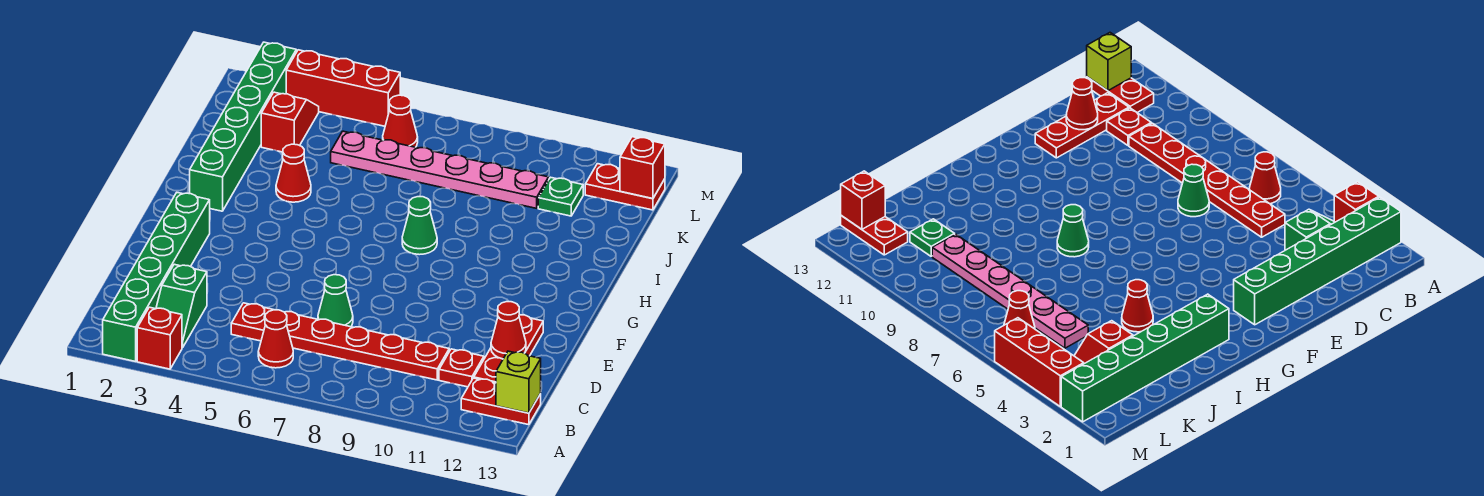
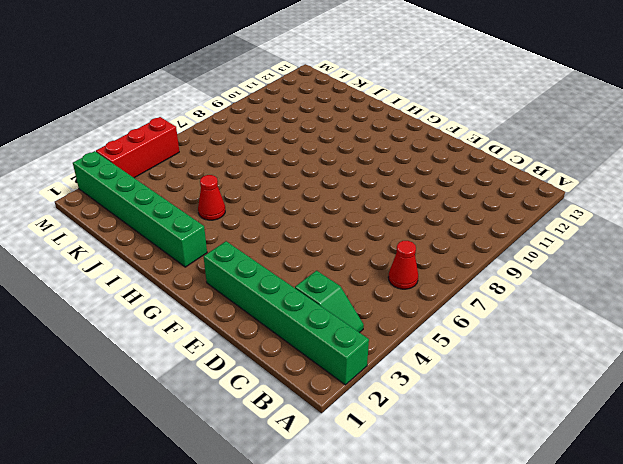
none -> red brick A3 level 1
none -> red plate B12:B13 level 1
none -> red plate C5:C10 level 1

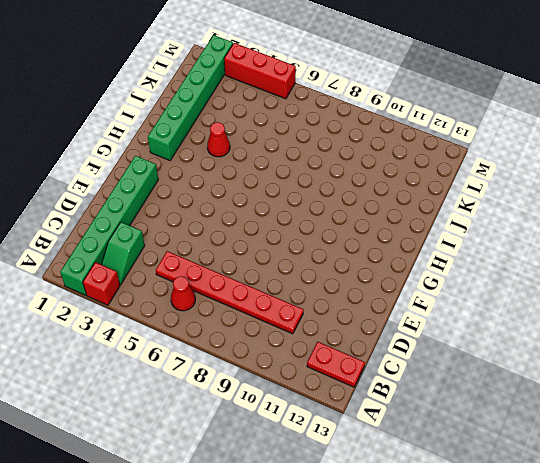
none -> red plate C11 level 1
none -> red plate C12:E12 level 1
none -> green cone D7 level 1

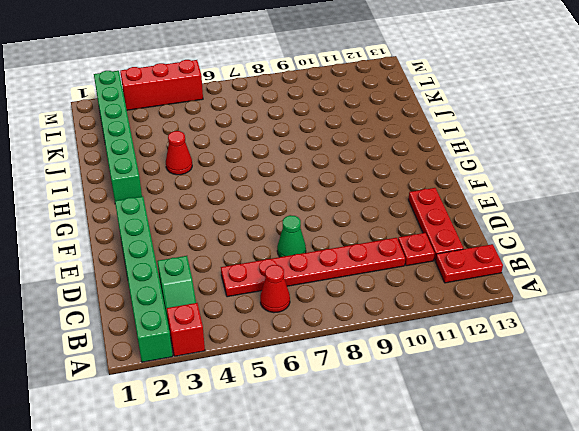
none -> green cone H8 level 1
none -> red slope K3:L3 level 1 top K
none -> pink plate K5:K10 level 1

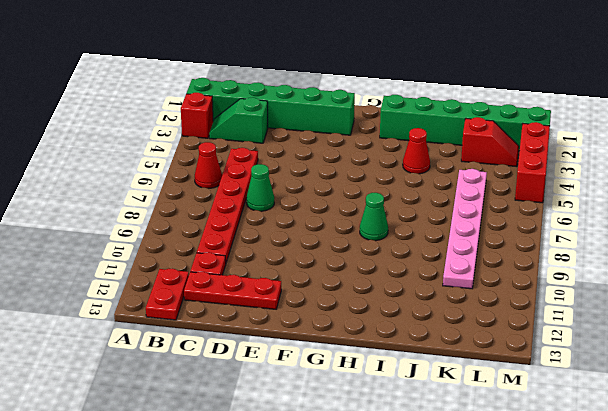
none -> green plate K11 level 1
none -> red cone L6 level 1
none -> red plate L12:L13 level 1

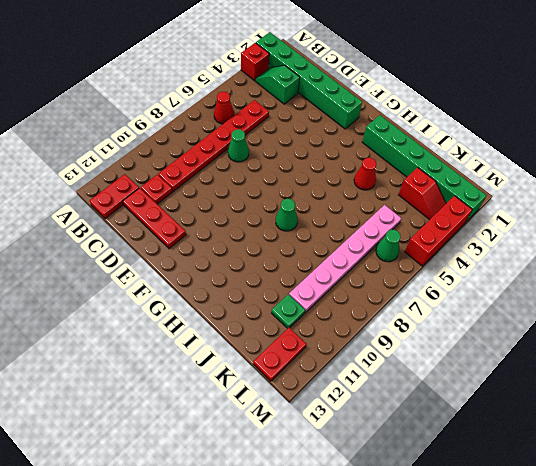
green cone L6 level 1 -> red cone L6 level 1
none -> lime brick B13 level 2
none -> red cone D12 level 2
none -> red brick L13 level 2

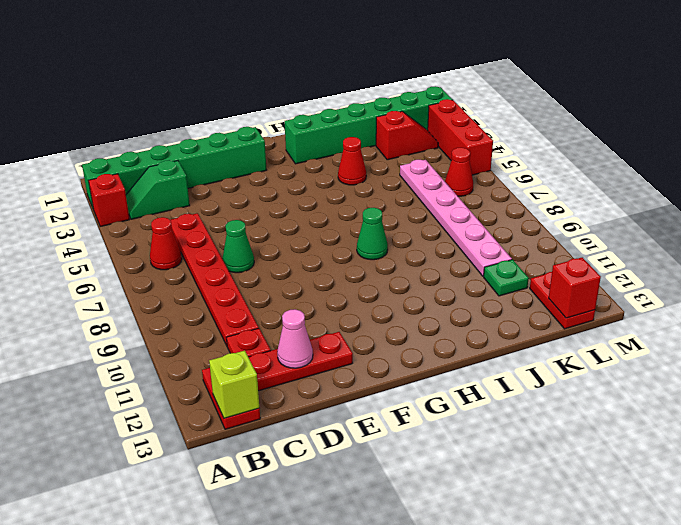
pink cone D12 level 2 -> red cone D12 level 2

